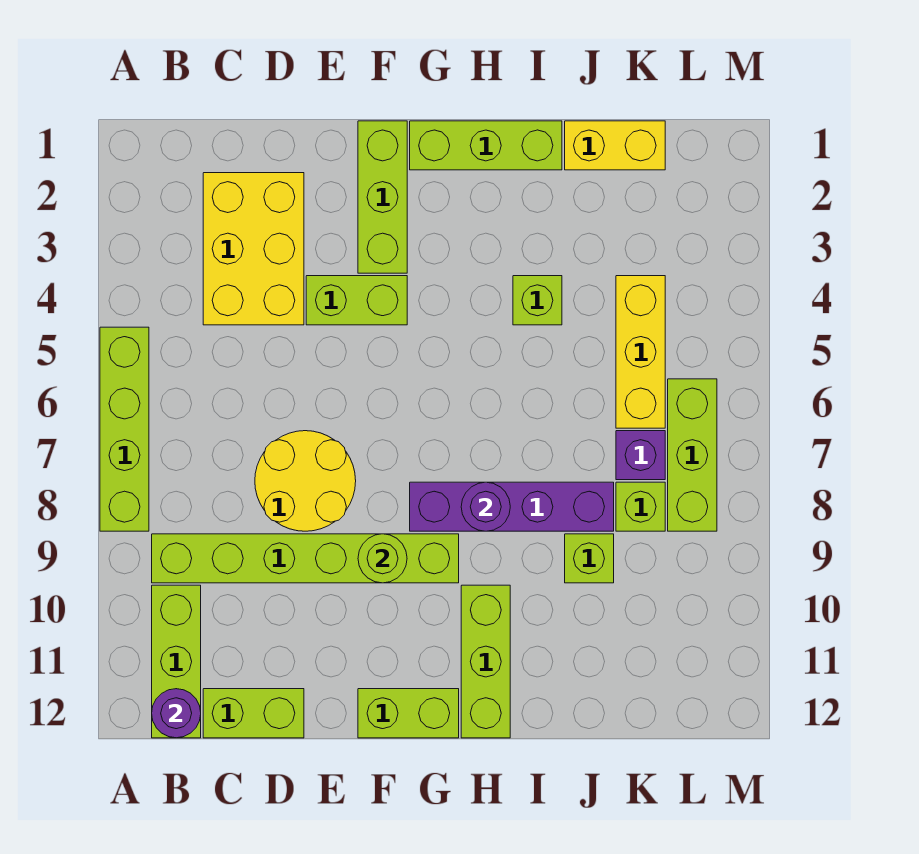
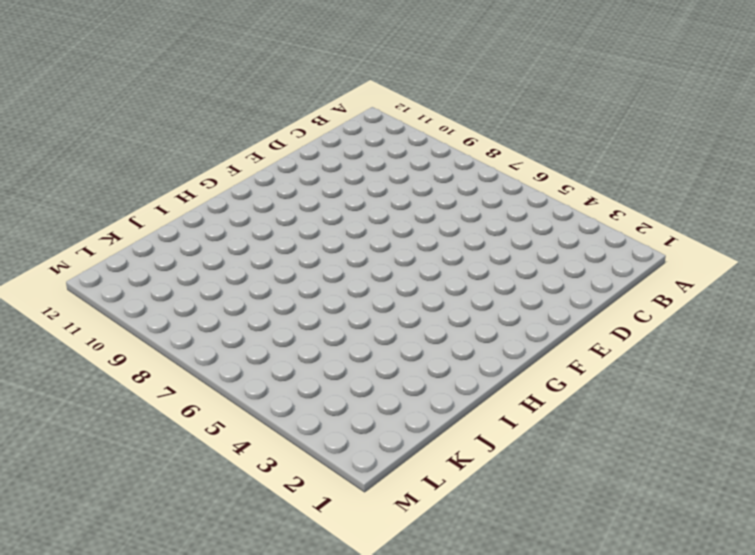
none -> lime brick A5:A8 level 1
none -> lime brick B9:G9 level 1
none -> lime brick B10:B12 level 1

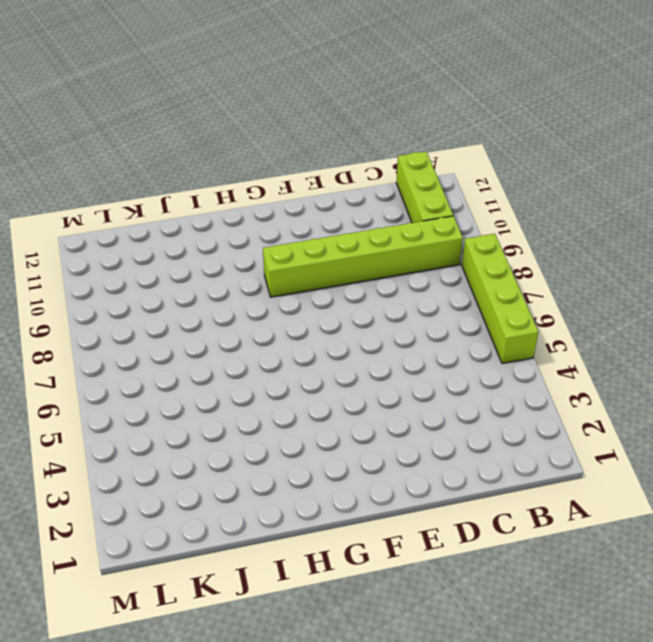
none -> yellow brick C2:D4 level 1
none -> lime brick C12:D12 level 1
none -> yellow round brick D7:E8 level 1

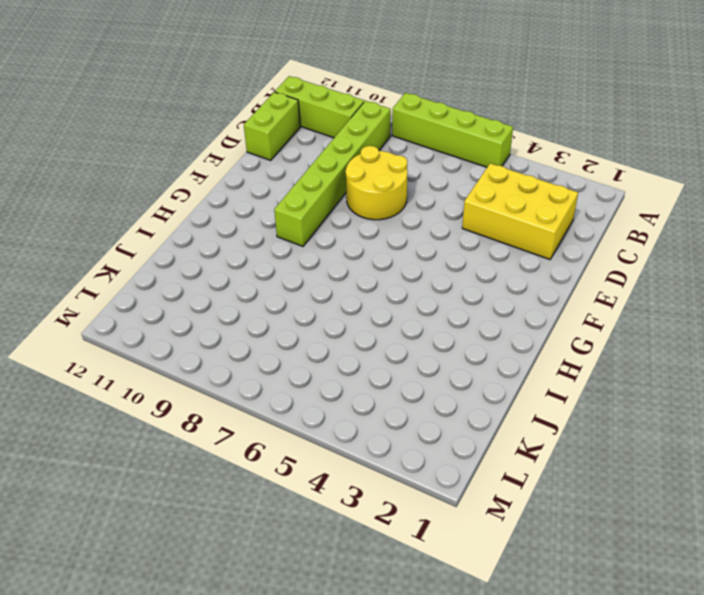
none -> lime brick E4:F4 level 1
none -> lime brick F1:F3 level 1
none -> lime brick F12:G12 level 1

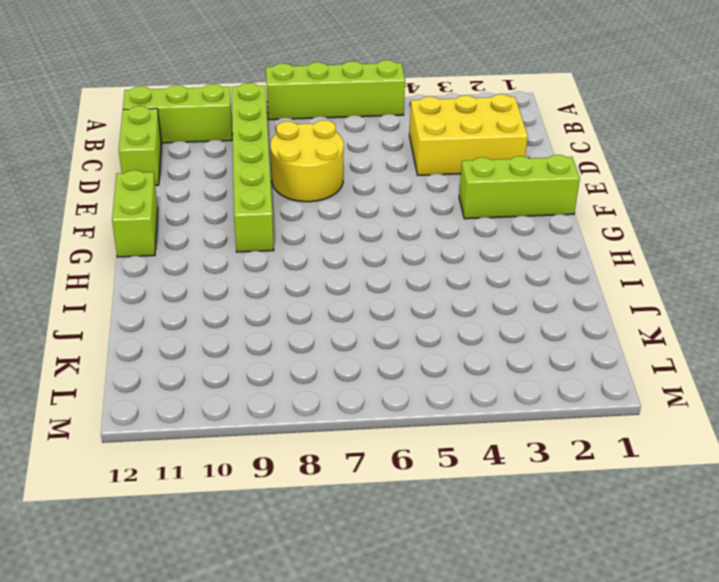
none -> lime brick E4:F4 level 1
none -> lime brick G1:I1 level 1
none -> purple brick G8:J8 level 1

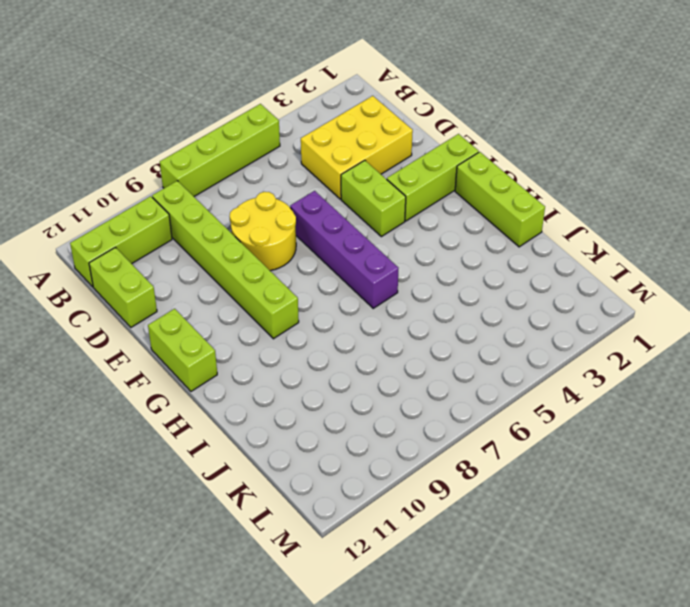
purple brick E6:H6 level 1 -> purple brick G8:J8 level 1
none -> lime brick H10:H12 level 1
none -> lime brick I4 level 1
none -> yellow brick J1:K1 level 1

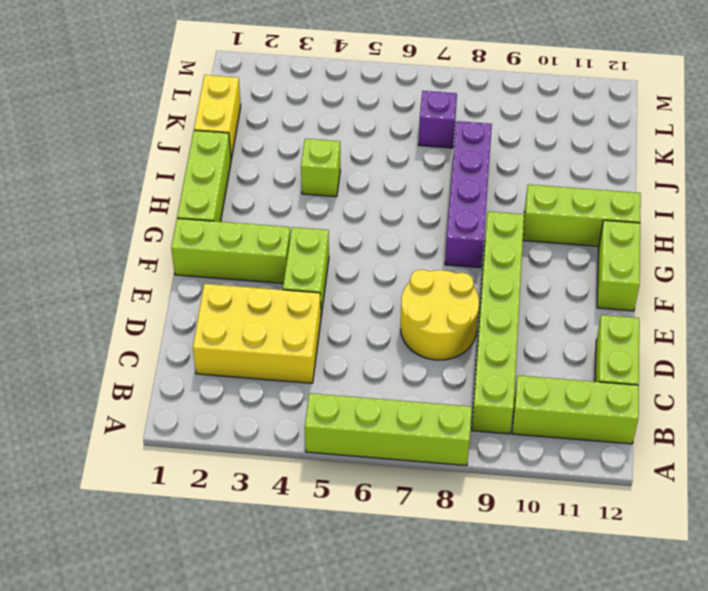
none -> lime brick J9 level 1
none -> yellow brick K4:K6 level 1
none -> lime brick K8 level 1

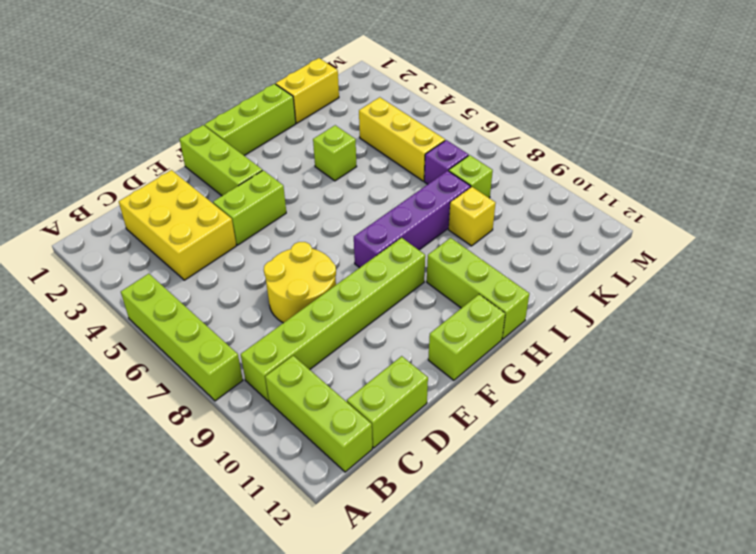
yellow brick J9 level 1 -> lime brick J9 level 1
none -> lime brick L6:L8 level 1
none -> purple round brick B12 level 2
none -> lime round brick F9 level 2

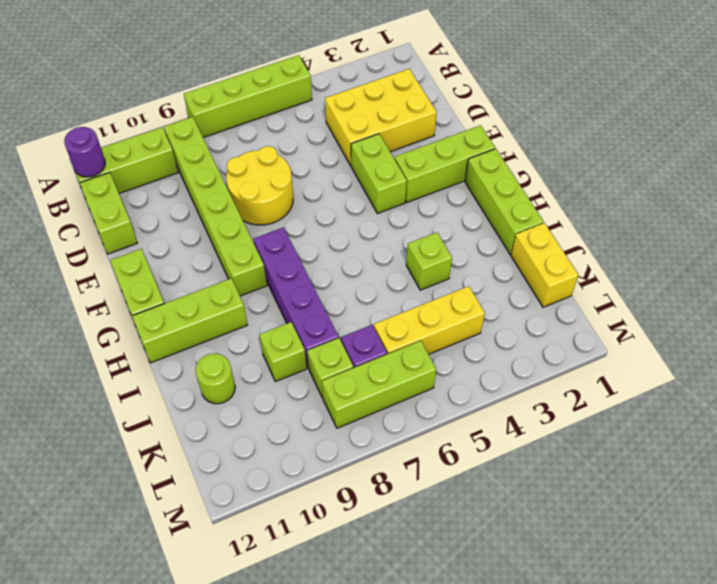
lime round brick J11 level 1 -> lime round brick F9 level 2
none -> purple round brick H8 level 2

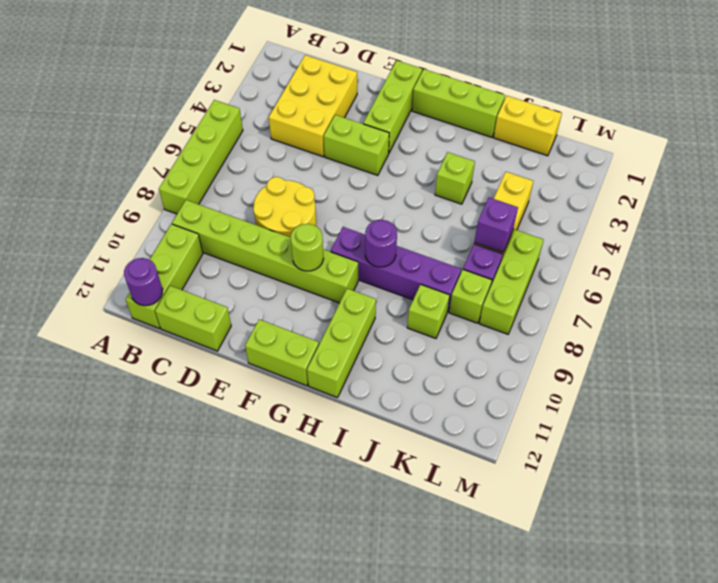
purple brick K6 level 2 -> none

